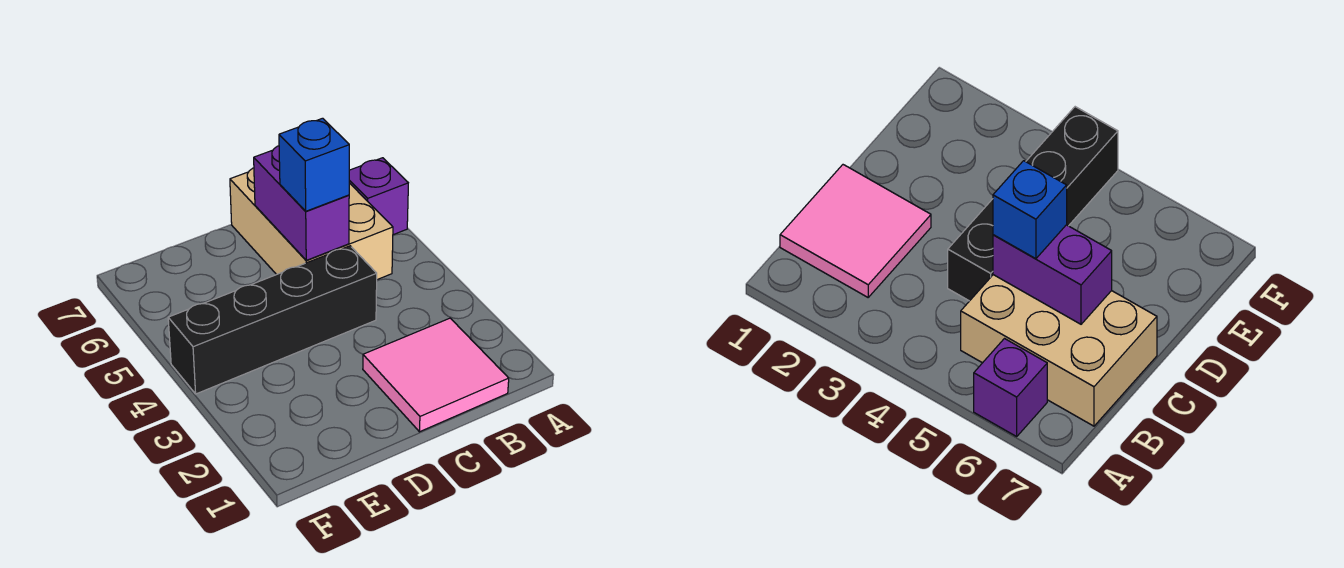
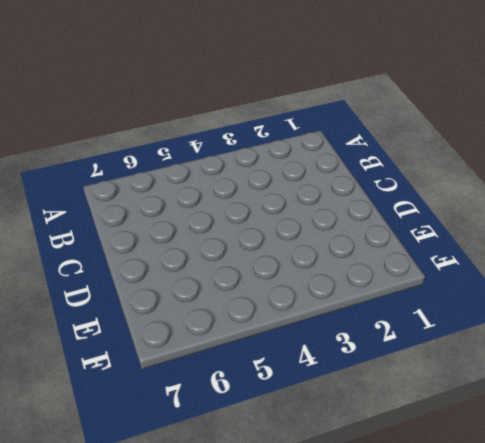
none -> purple brick A6 level 1
none -> pink tile B1:C2 level 1

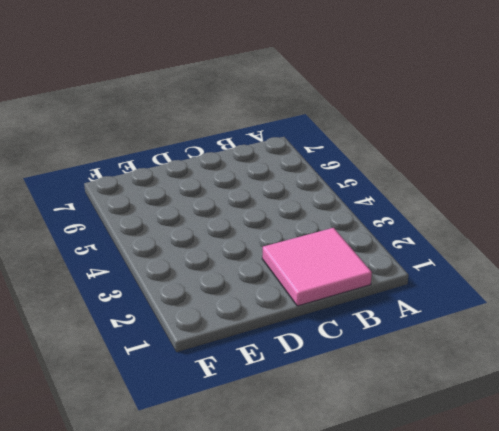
none -> purple brick A6 level 1
none -> tan brick B5:C7 level 1

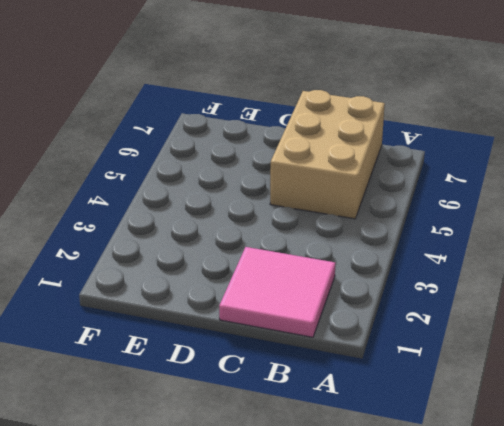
none -> purple brick A6 level 1
none -> black brick C4:F4 level 1

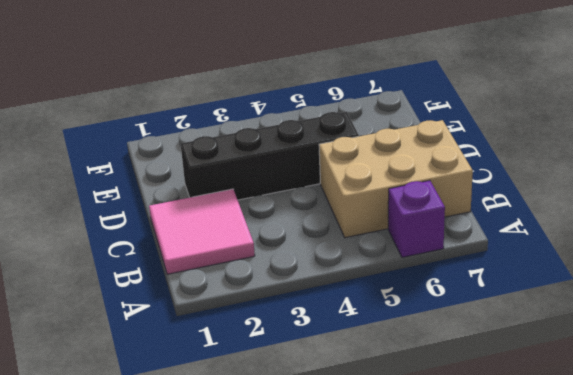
black brick D2:D5 level 1 -> black brick C4:F4 level 1
none -> purple brick C5:C6 level 2
none -> blue brick C5 level 3

